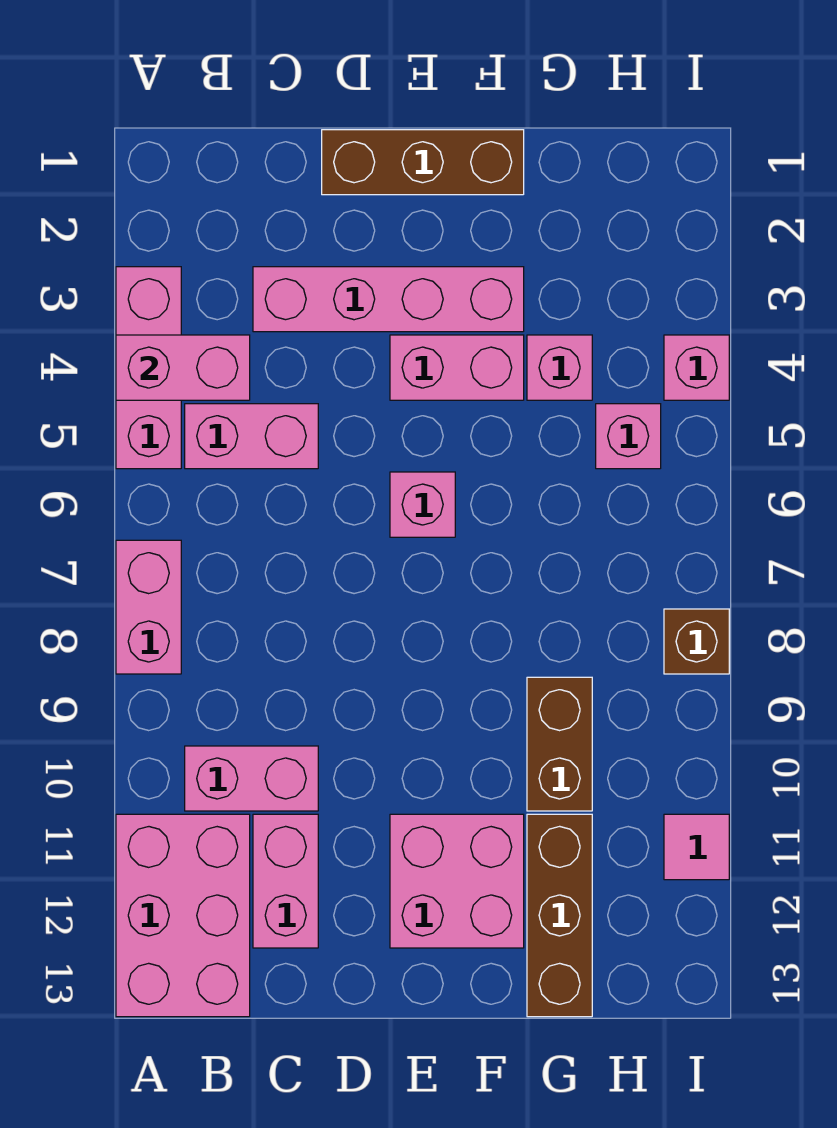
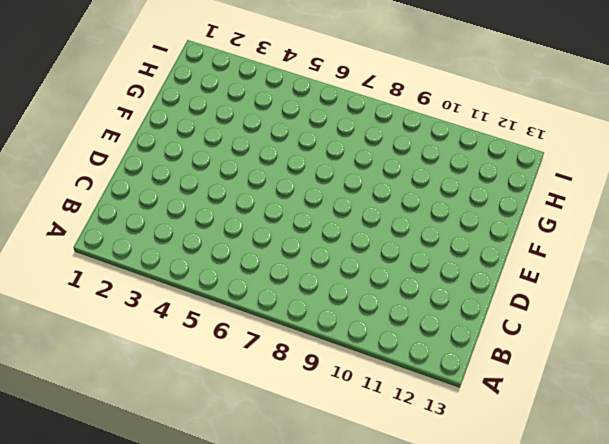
none -> pink brick A3:A5 level 1
none -> pink brick A7:A8 level 1
none -> pink brick A11:B13 level 1

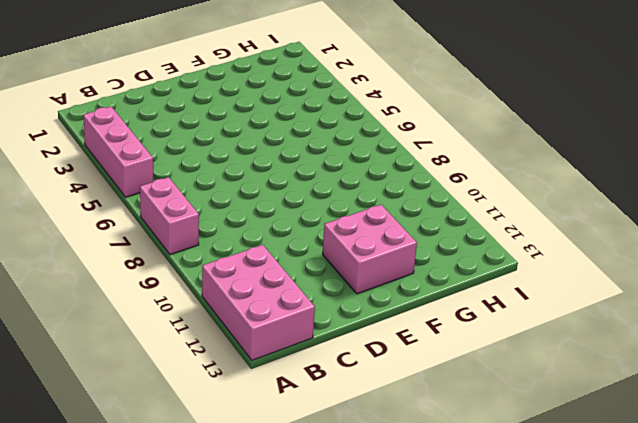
none -> pink brick B5:C5 level 1
none -> pink brick B10:C10 level 1
none -> pink brick C3:F3 level 1

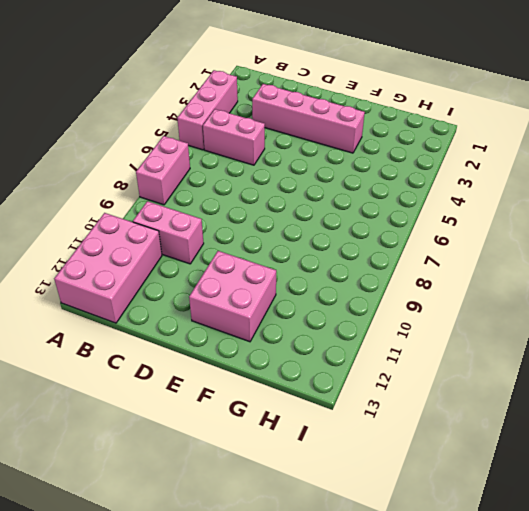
none -> pink brick C11:C12 level 1
none -> brown brick D1:F1 level 1
none -> pink brick E4:F4 level 1

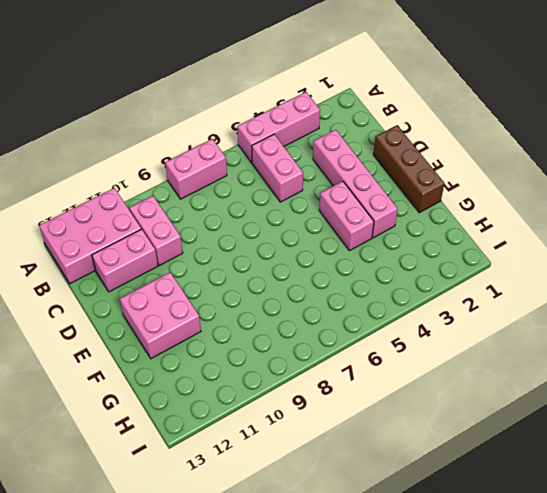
none -> pink brick E6 level 1
none -> pink brick G4 level 1
none -> brown brick G9:G10 level 1

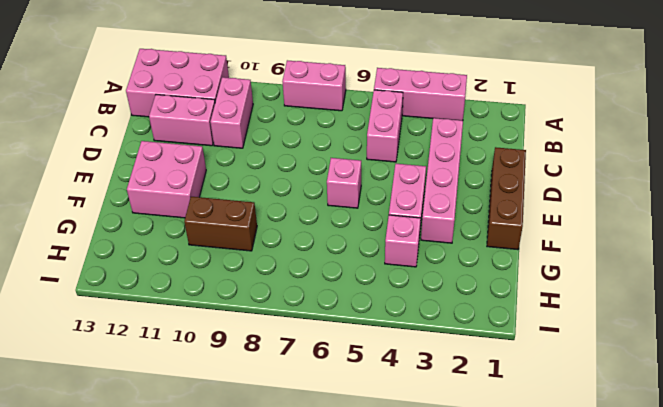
none -> brown brick G11:G13 level 1
none -> pink brick H5 level 1
none -> pink brick I4 level 1

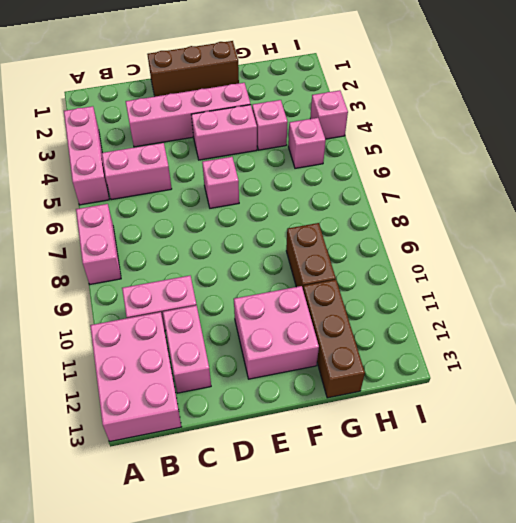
none -> brown brick I8 level 1
none -> pink tile I11 level 1
none -> pink brick A4:B4 level 2

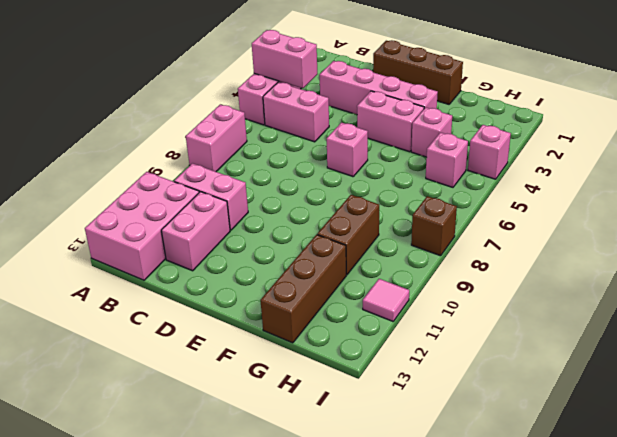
none -> pink brick E11:F12 level 1

